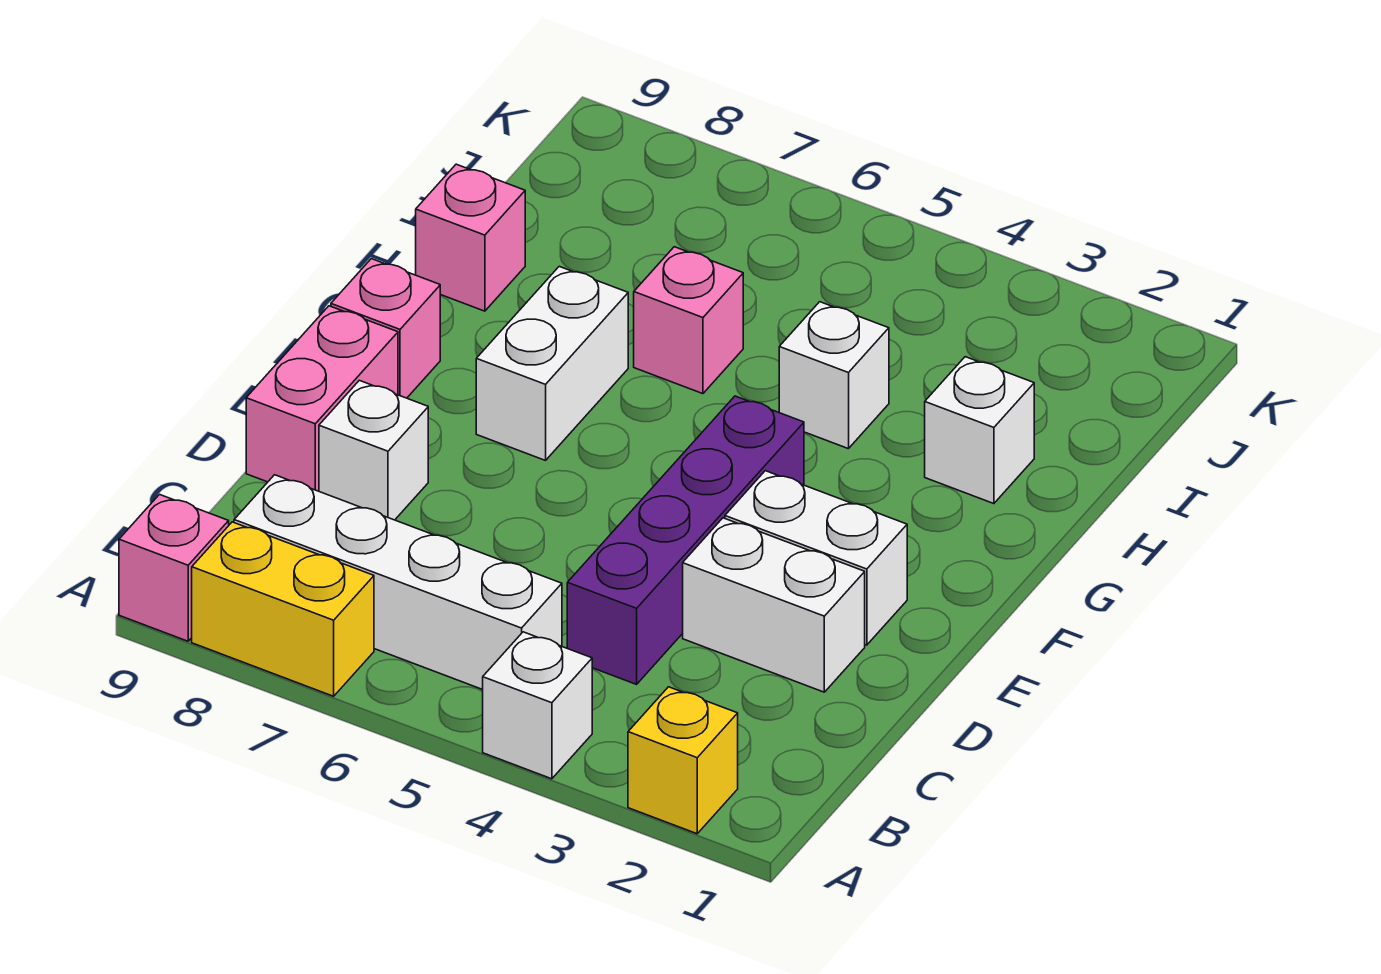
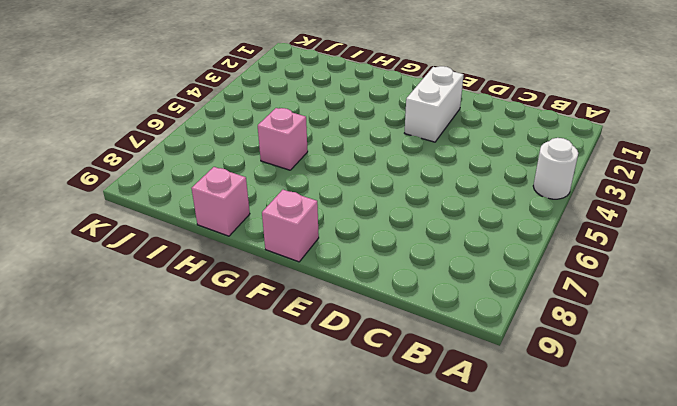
white round brick A4 level 1 -> white brick A4 level 1
none -> yellow brick A2 level 1
none -> yellow brick A7:A8 level 1
none -> pink brick A9 level 1

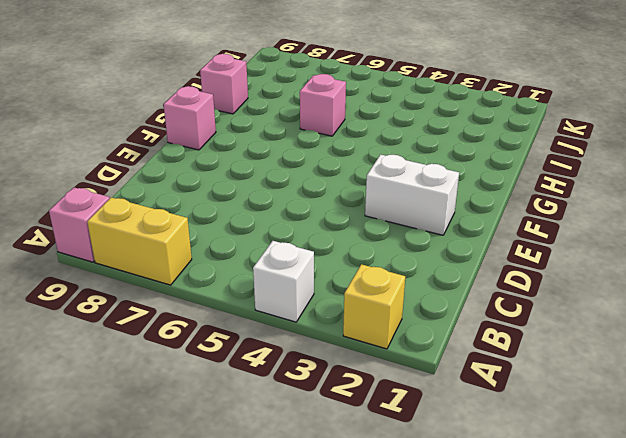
none -> white brick B5:B8 level 1
none -> purple brick C4:F4 level 1
none -> white brick D2:D3 level 1

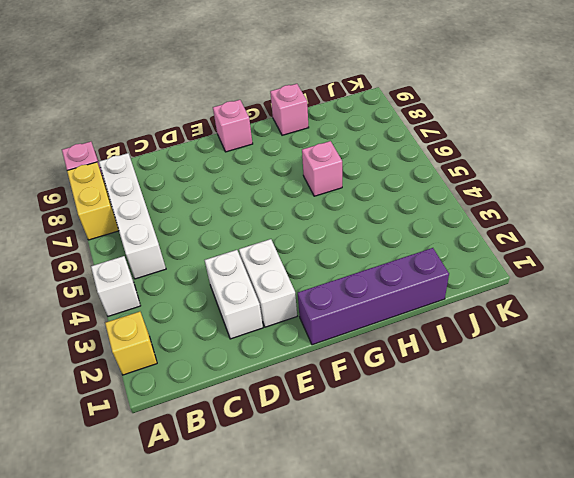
purple brick F1:I1 level 1 -> purple brick C4:F4 level 1
none -> white brick D8 level 1
none -> pink brick D9:E9 level 1
none -> white brick F7:G7 level 1

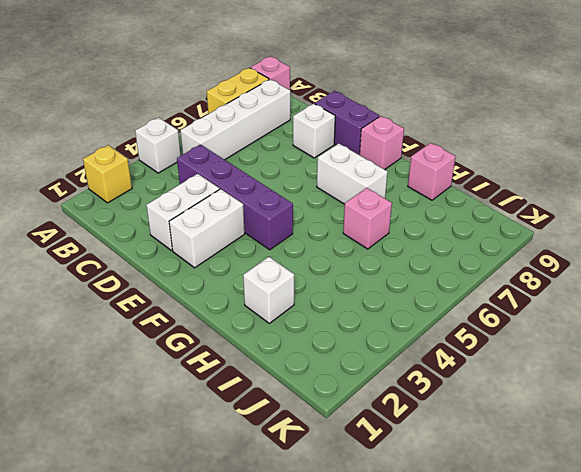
purple brick D9:E9 level 1 -> pink brick D9:E9 level 1
none -> white brick H4 level 1

